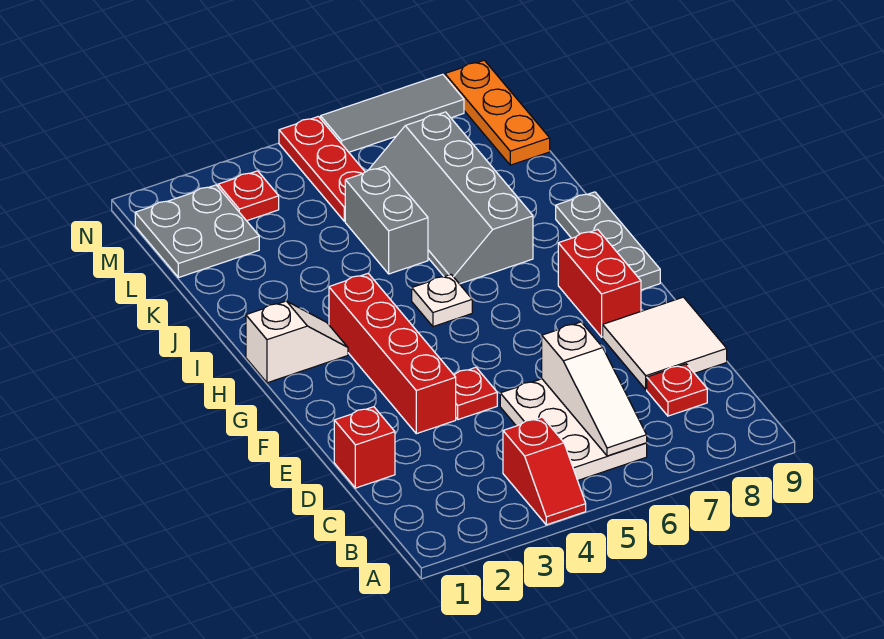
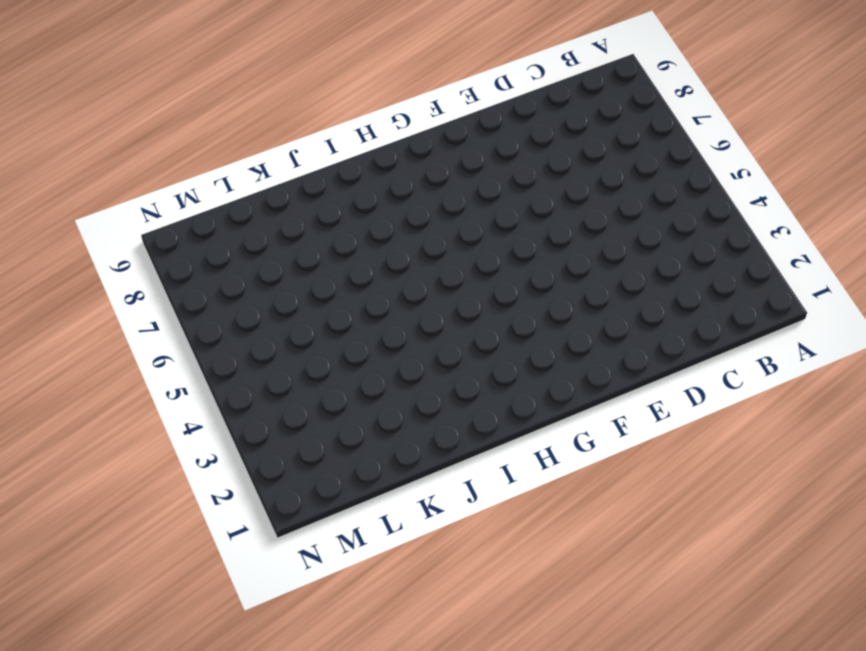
none -> red slope A4:B4 level 1 top B
none -> white plate B5:D6 level 1
none -> red plate C8 level 1

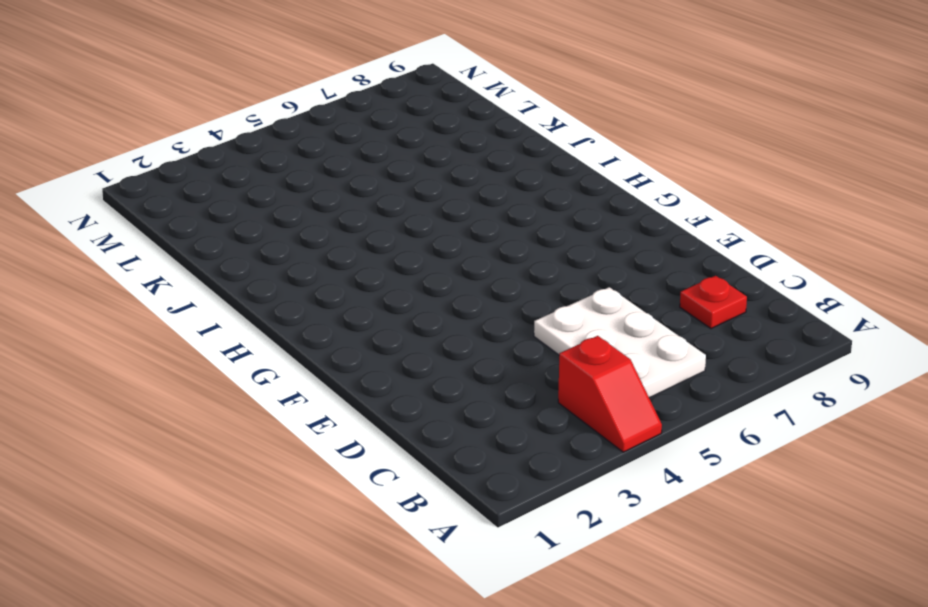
none -> red brick D1 level 1
none -> white tile D8:E9 level 1
none -> red brick E3:H3 level 1

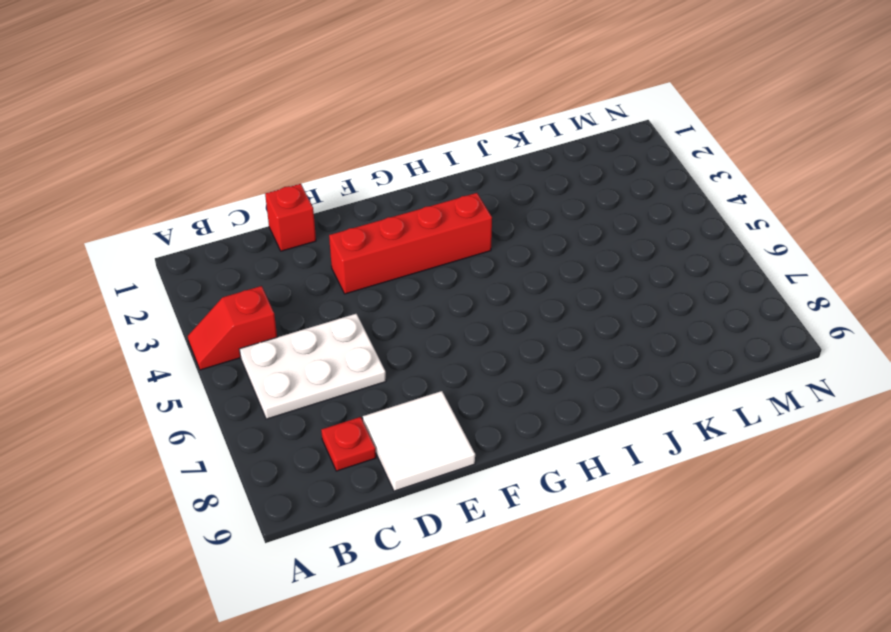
none -> red plate E4 level 1
none -> red brick F8:G8 level 1
none -> grey plate G9:I9 level 1

